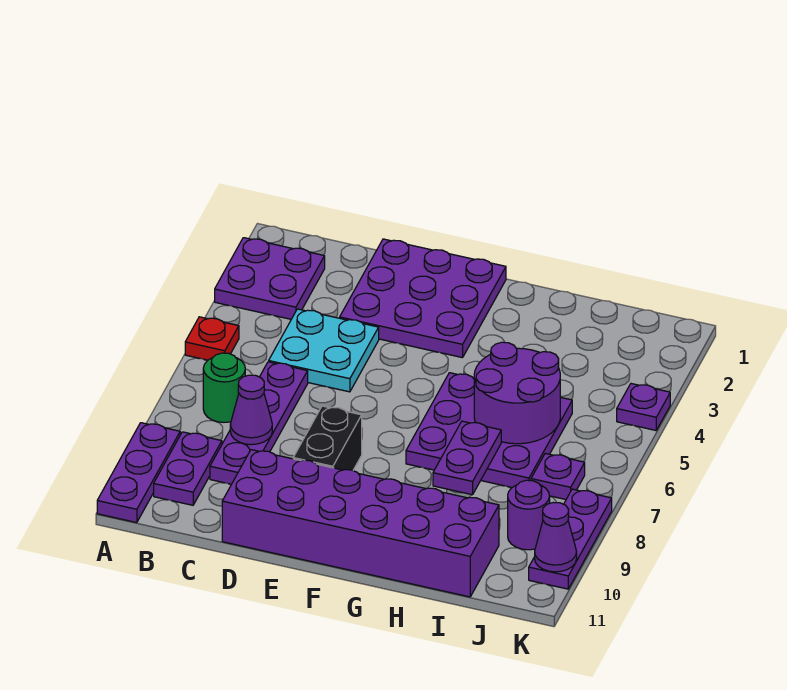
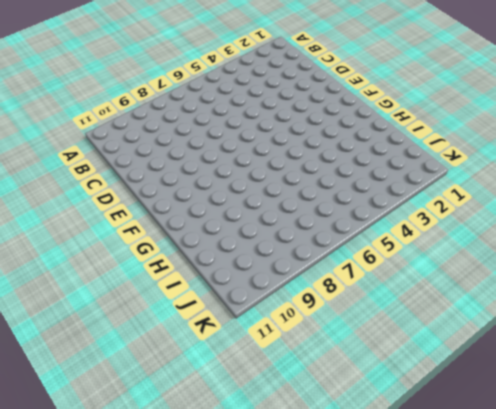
none -> purple plate A2:B3 level 1
none -> red plate A5 level 1
none -> purple plate A9:A11 level 1

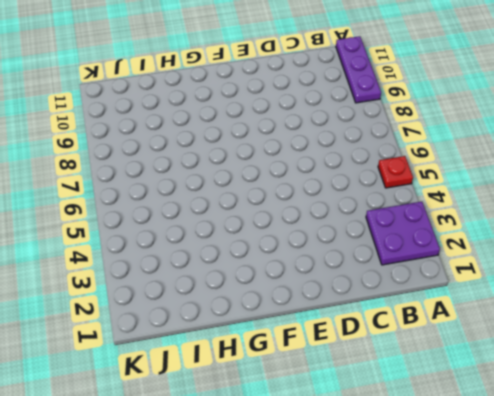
none -> green round brick B7 level 1
none -> purple plate B9:B10 level 1
none -> cyan plate C4:D5 level 1

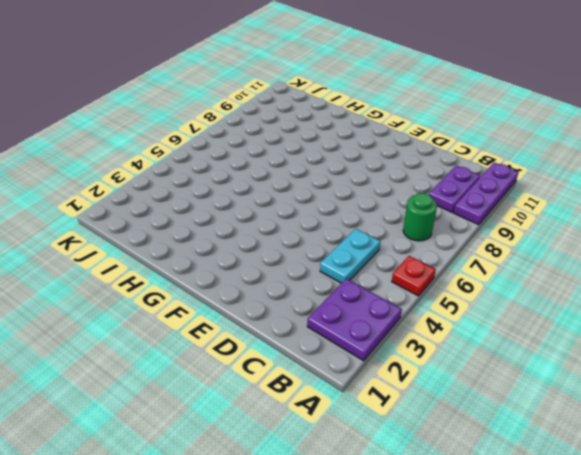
cyan plate C4:C5 level 1 -> cyan plate C4:D5 level 1
none -> purple plate C6:C9 level 1
none -> purple plate D1:F3 level 1
none -> purple brick D10:I11 level 1

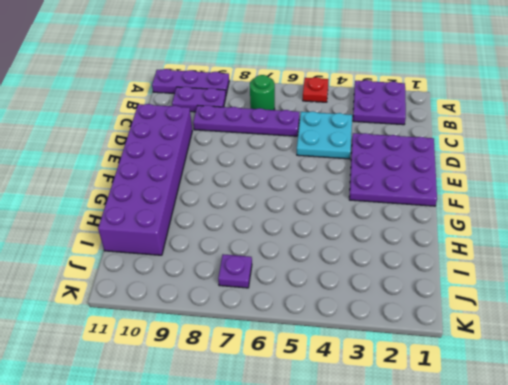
none -> black brick E8:E9 level 1
none -> purple plate G5:I7 level 1
none -> purple round brick J9 level 1

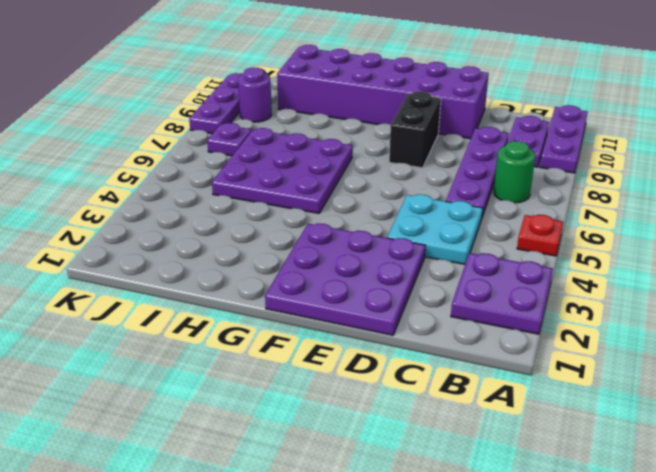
none -> purple plate K4 level 1
none -> purple cone C8 level 2
none -> purple round brick H5:I6 level 2

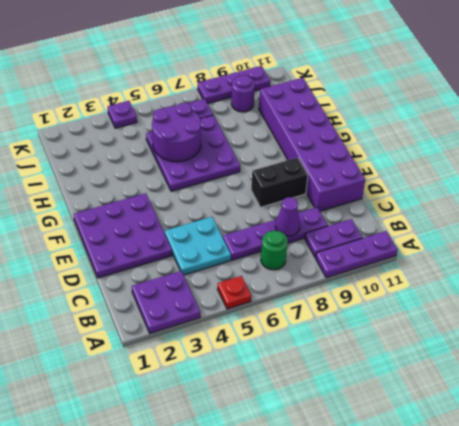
none -> purple plate H7:H8 level 2
none -> purple cone K10 level 2

